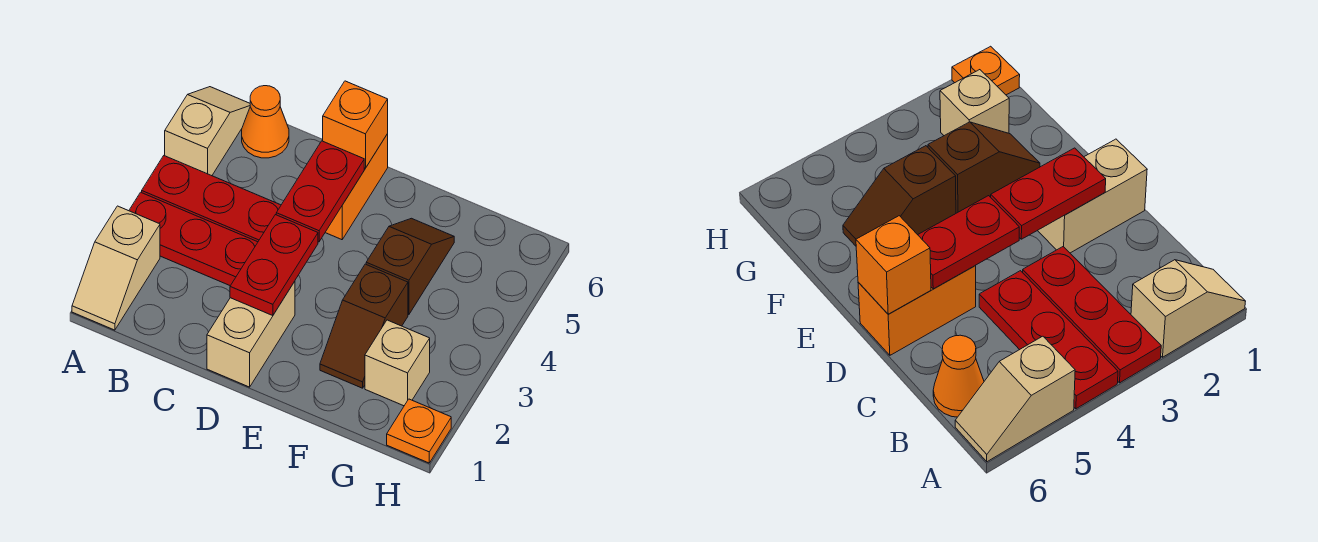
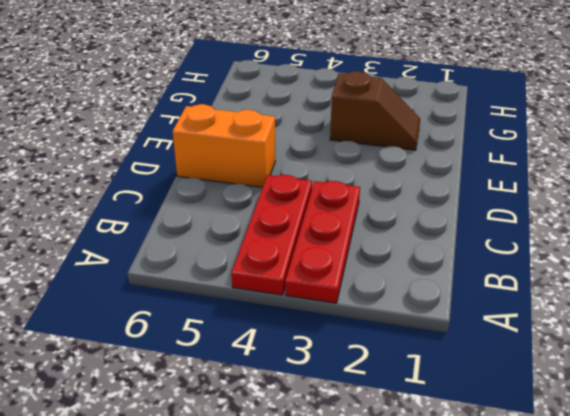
none -> tan slope A1:A2 level 1 top 2
none -> tan slope A5:A6 level 1 top 5
none -> orange cone B6 level 1

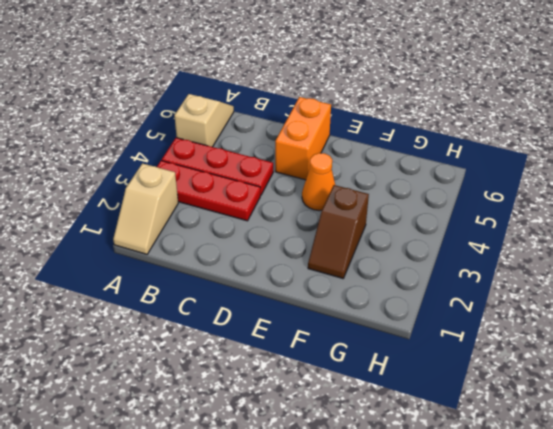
orange cone E4 level 1 -> orange cone B6 level 1
none -> tan brick D1:D2 level 1
none -> brown slope F4:F5 level 1 top 4
none -> tan brick G2 level 1

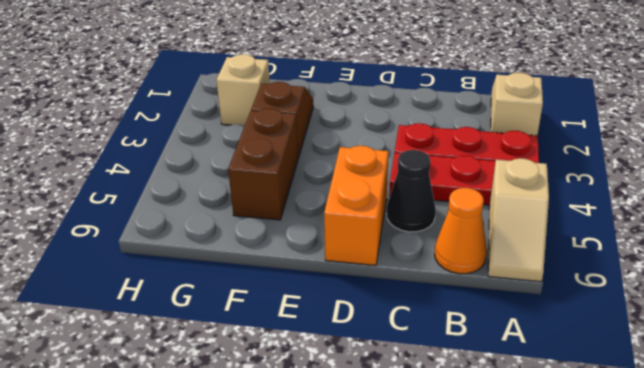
black cone C5 level 1 -> none
brown brick F4:F5 level 1 -> brown slope F4:F5 level 1 top 4
none -> tan brick D1:D2 level 1
none -> orange plate H1 level 1
none -> red plate D2:D3 level 2

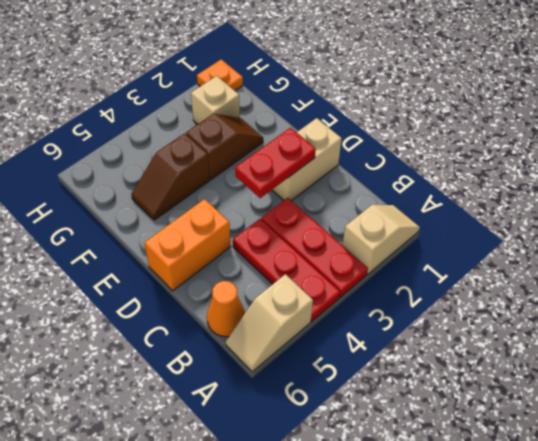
none -> red plate D4:D5 level 2
none -> orange brick D6 level 2

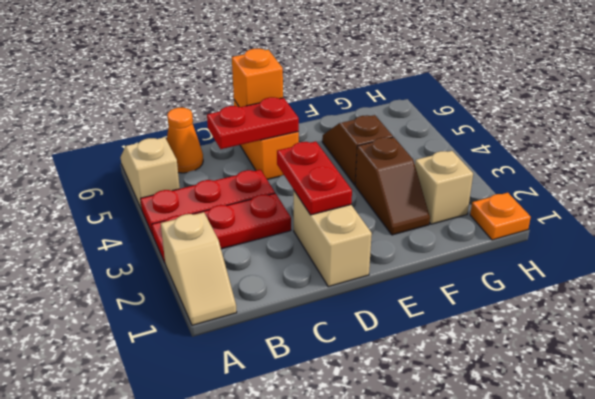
red plate C5:D5 level 2 -> red plate D4:D5 level 2

